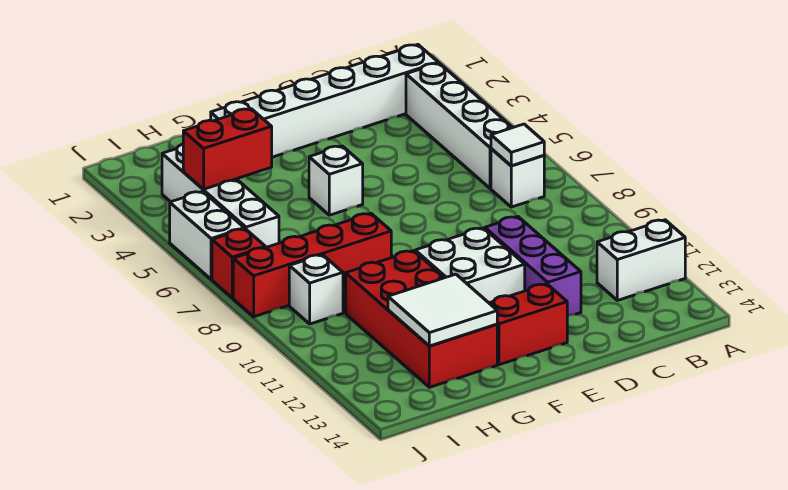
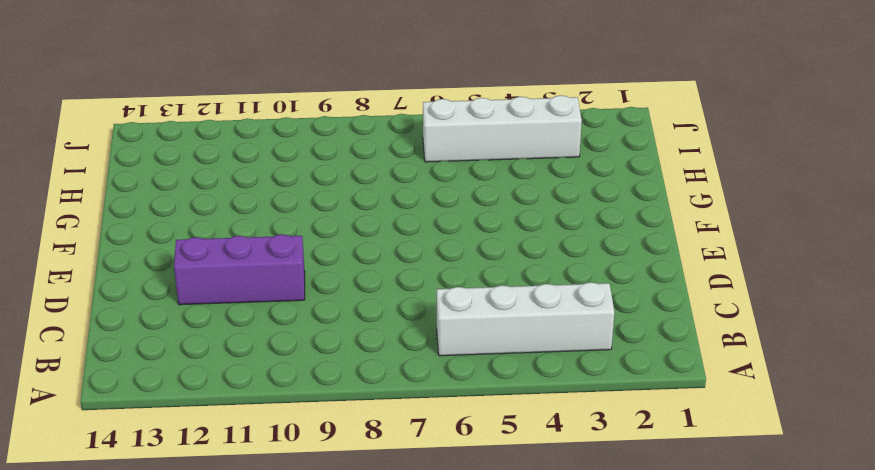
none -> white brick A12:B12 level 1
none -> white brick B2:G2 level 1
none -> white brick B7 level 1

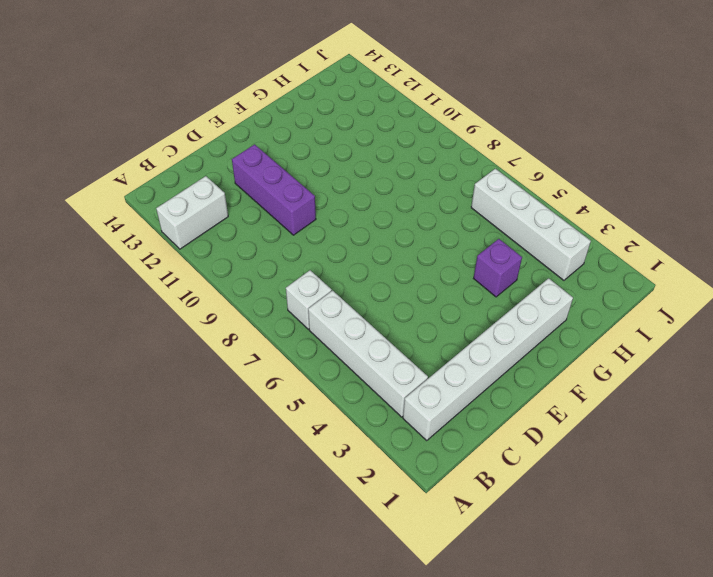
purple brick G4 level 1 -> none
none -> white brick E10:F11 level 1
none -> red brick E13:F13 level 1
none -> white brick F5 level 1

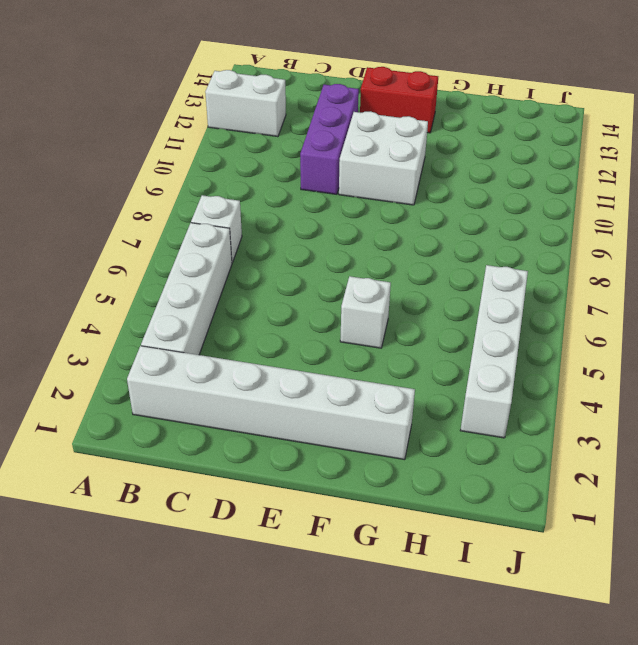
none -> red brick G8:J8 level 1
none -> red brick G10:H13 level 1
none -> white brick I9 level 1

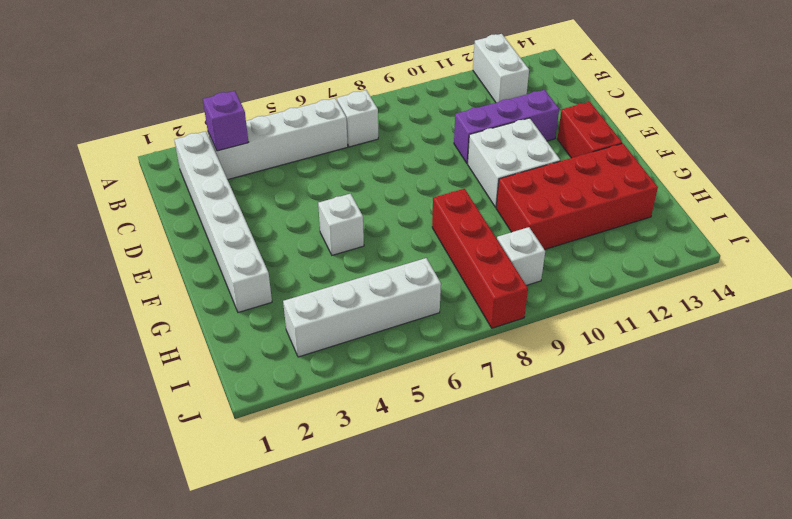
purple brick B3 level 2 -> none
none -> white brick J5:J6 level 1
none -> red brick J7 level 1
none -> white tile B7 level 2

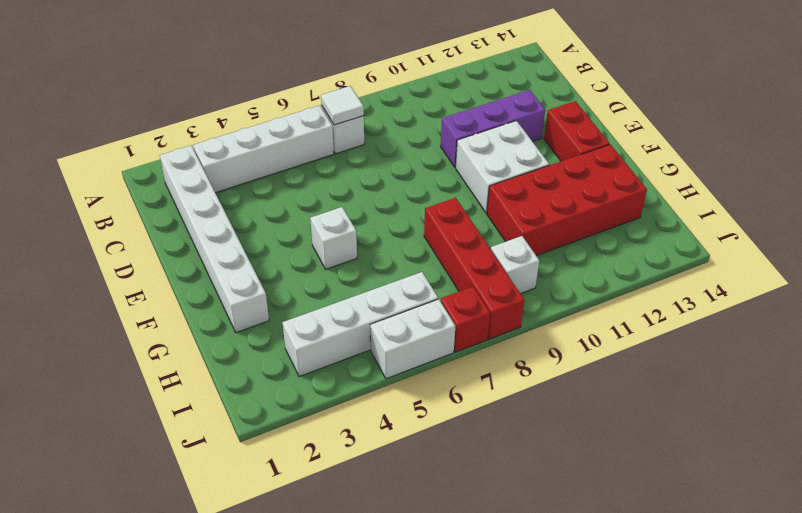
none -> white brick A12:B12 level 1
none -> white tile G12:H13 level 2
none -> red brick H4:I4 level 2

